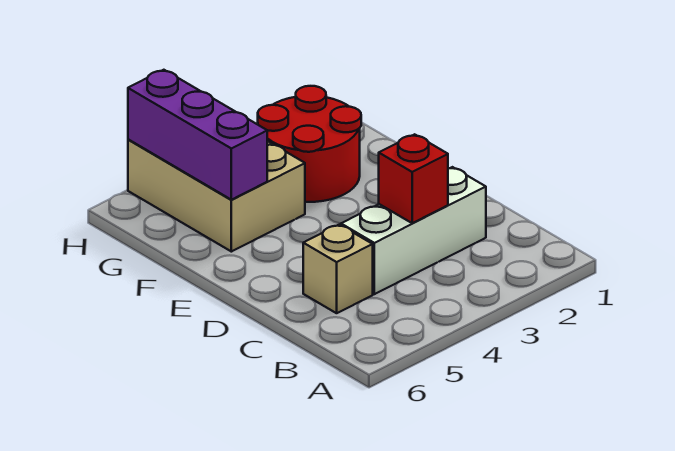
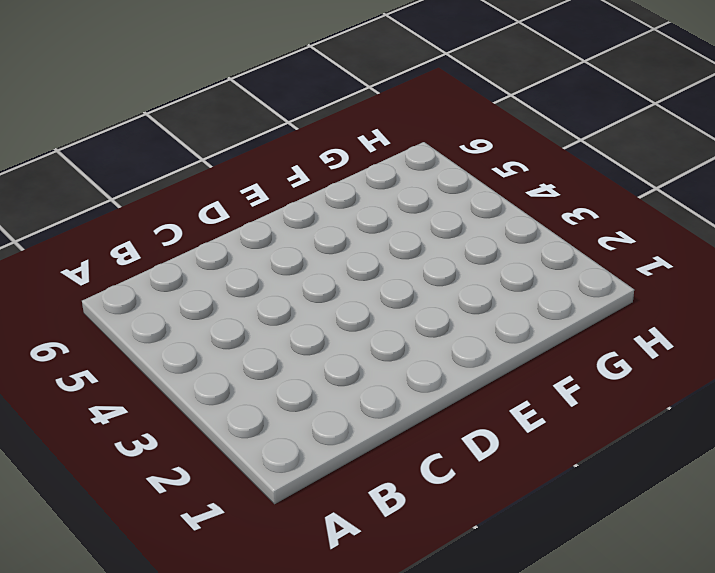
none -> white brick C2:C4 level 1
none -> tan brick C5 level 1

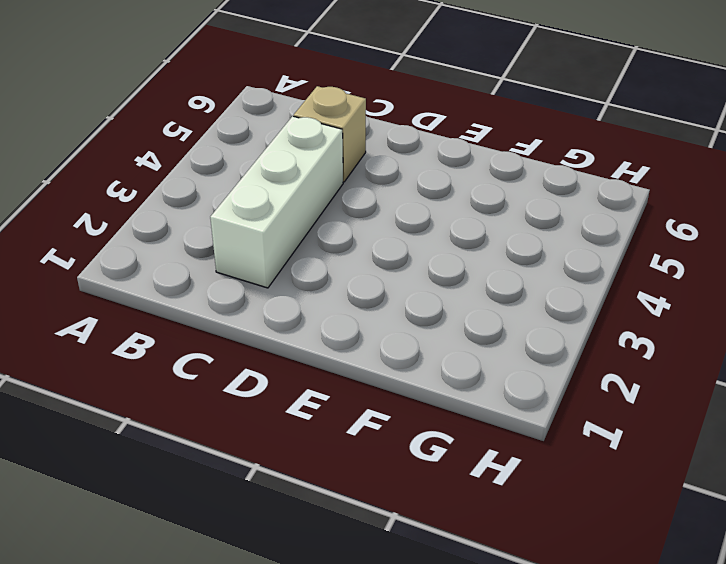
none -> red round brick F2:G3 level 1
none -> tan brick F4:H5 level 1

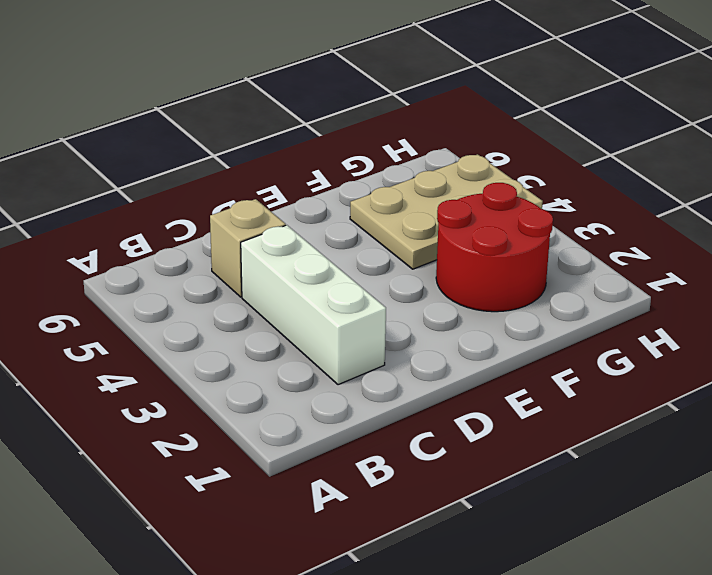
tan plate F4:H5 level 1 -> tan brick F4:H5 level 1
none -> red brick C3 level 2
none -> purple brick F5:H5 level 2

